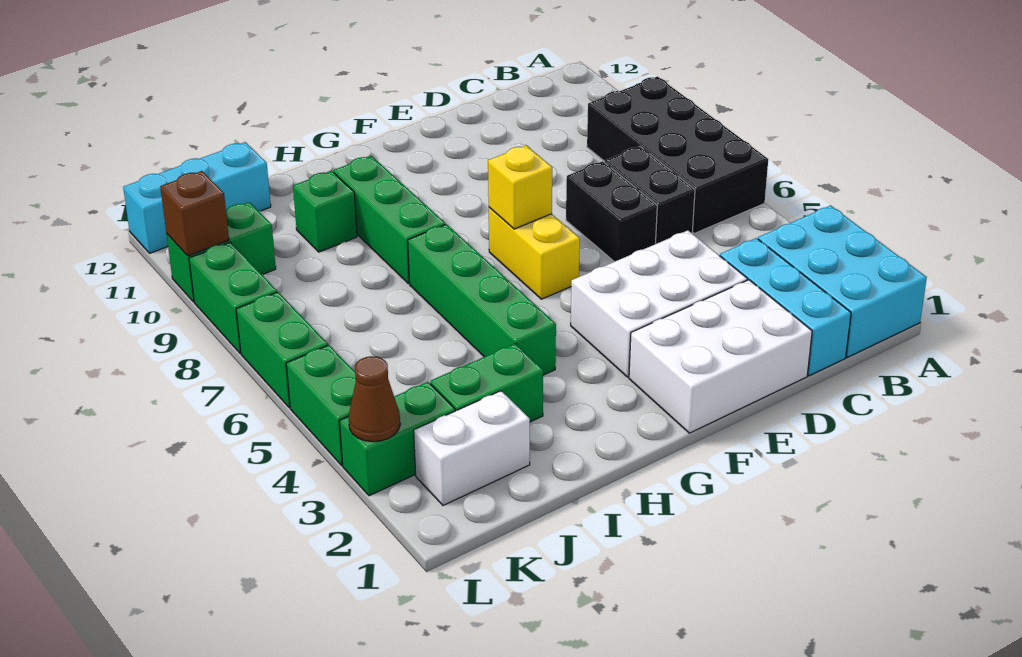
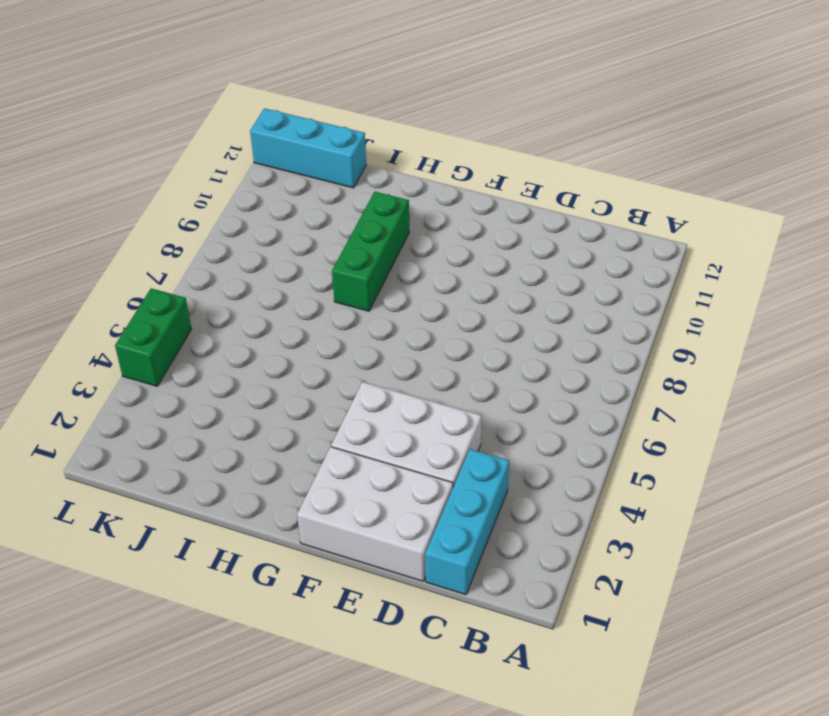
none -> cyan brick A1:B3 level 1
none -> black brick A6:B9 level 1
none -> black brick C6:C7 level 1

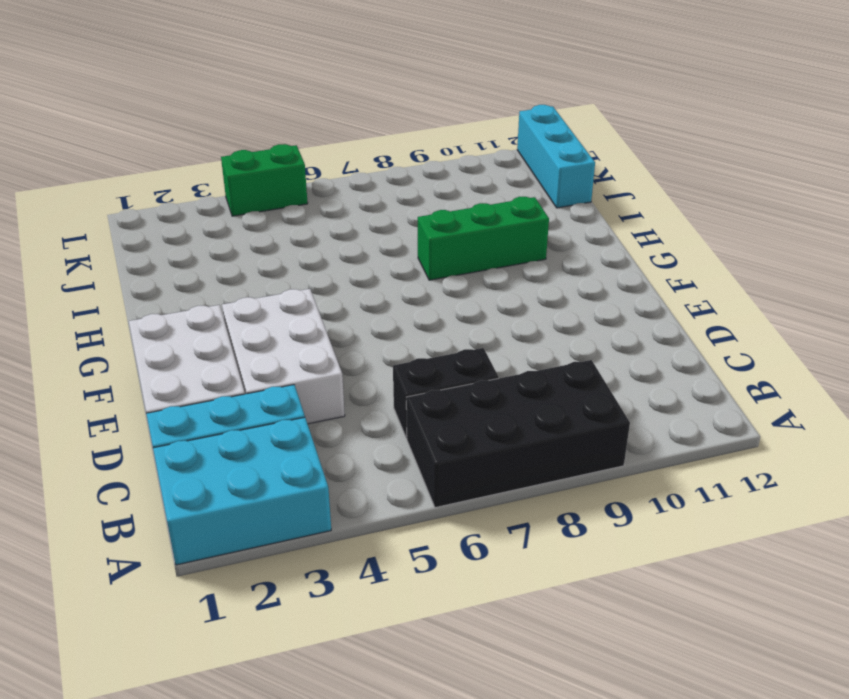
none -> black brick D6:D7 level 1
none -> yellow brick F6:F7 level 1
none -> green brick H4:H7 level 1

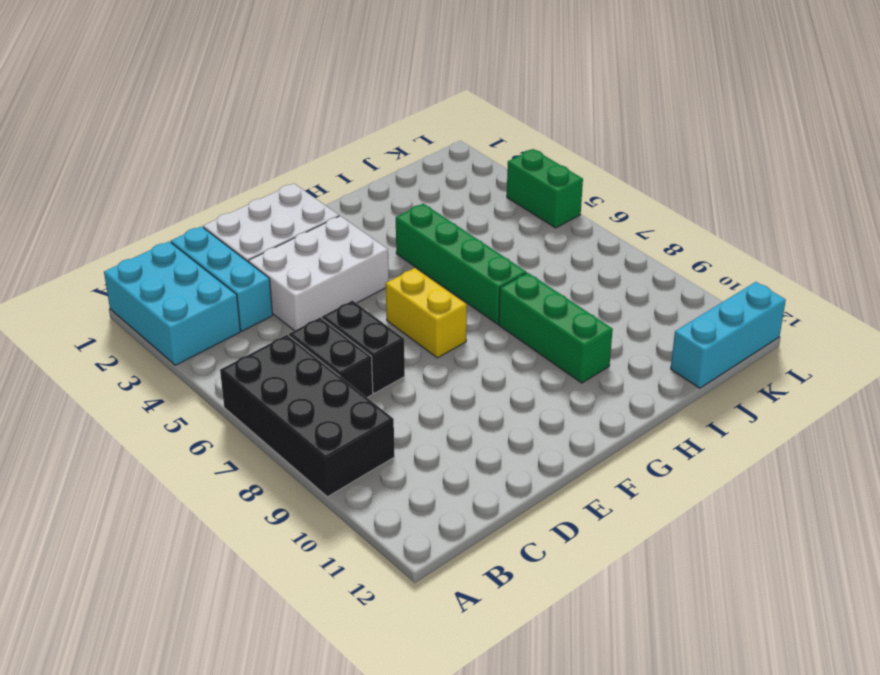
none -> green brick I3:J3 level 1
none -> green brick I10 level 1
none -> white brick J2:K2 level 1

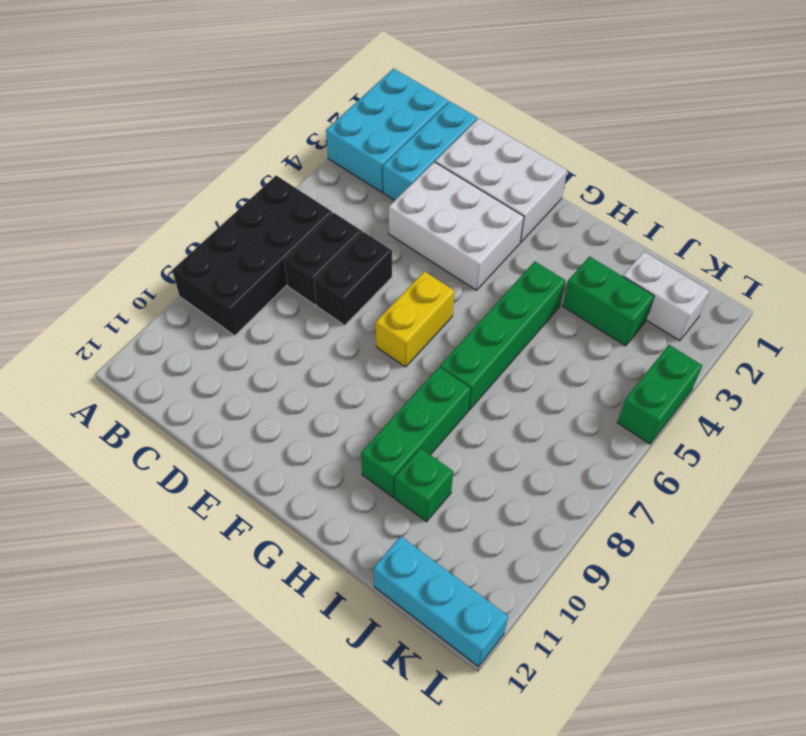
none -> green brick K3:L3 level 1
none -> green brick K10:L10 level 1
none -> green brick L6:L7 level 1

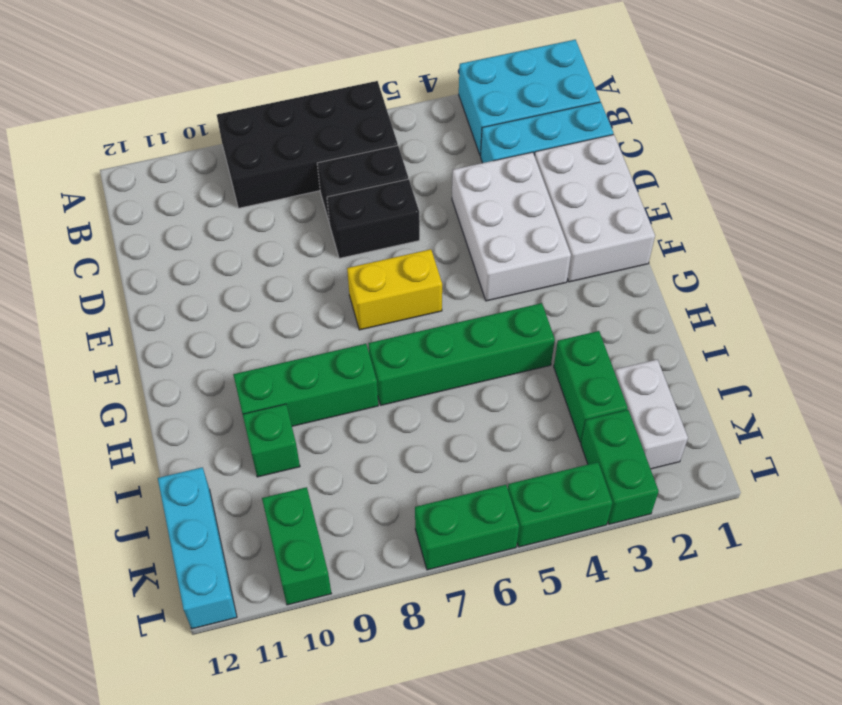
none -> green brick L8:L9 level 1
none -> yellow brick F7 level 2
none -> brown cone L3 level 2

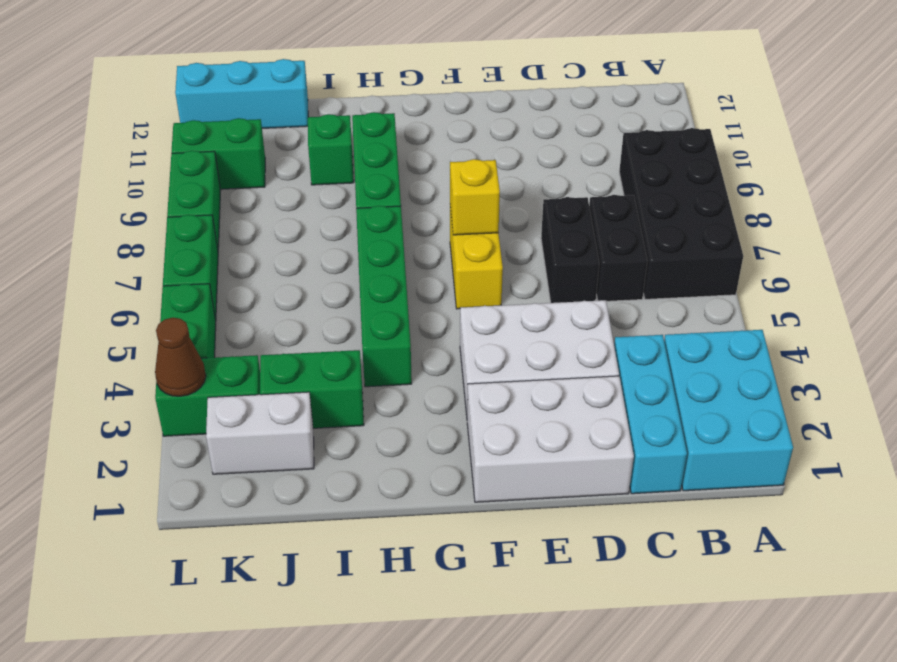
none -> brown brick L10 level 2

